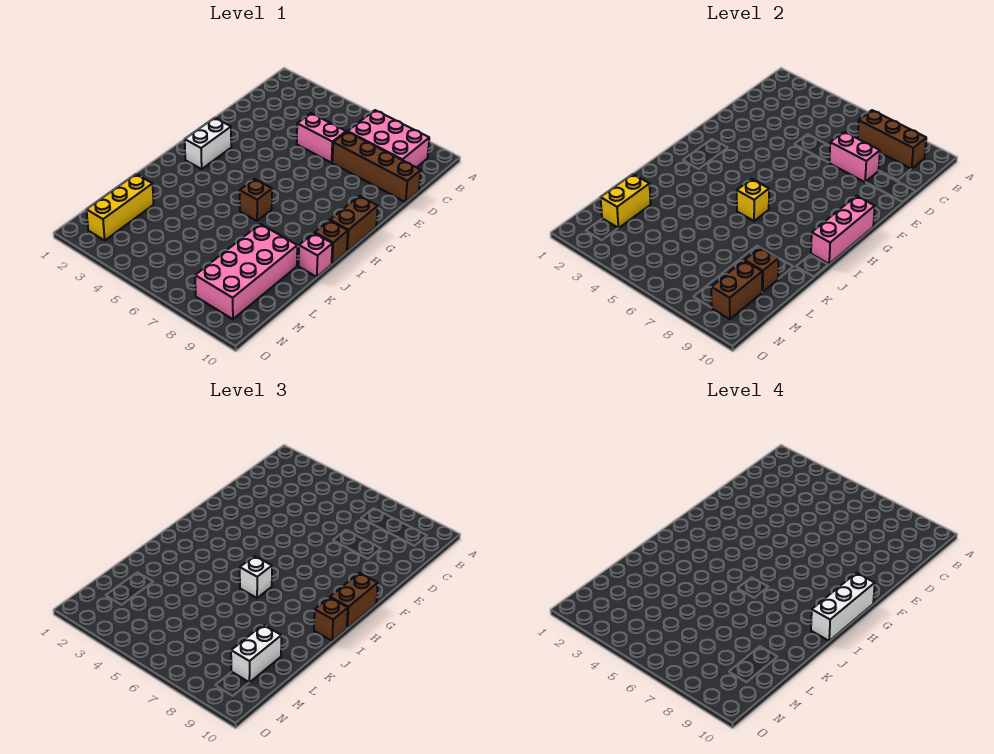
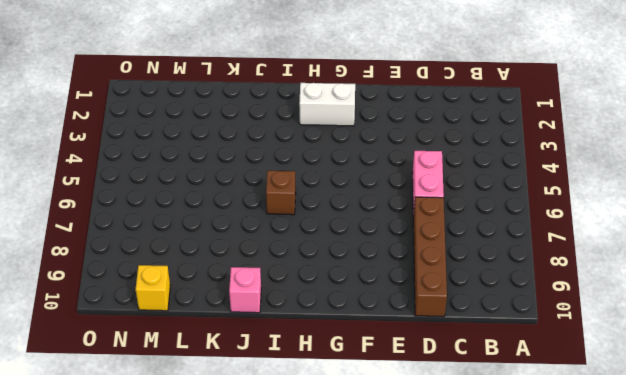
yellow brick M10 level 1 -> yellow brick I6 level 2
none -> pink brick B7:C9 level 1
none -> brown brick G10:H10 level 1
none -> brown brick I10 level 1

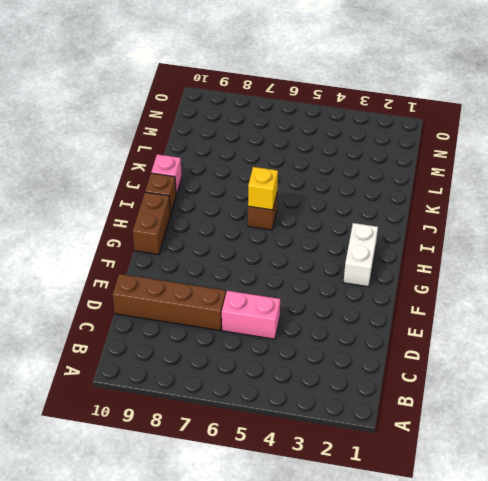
none -> pink brick B7:C9 level 1
none -> pink brick K8:N9 level 1
none -> yellow brick L2:N2 level 1

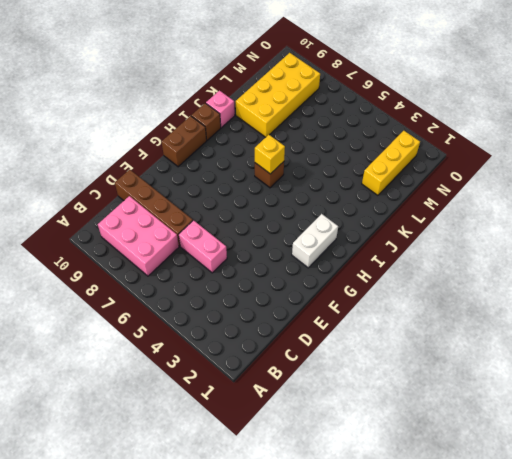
yellow brick K8:N9 level 1 -> pink brick K8:N9 level 1
none -> brown brick B7:B9 level 2
none -> pink brick D7:D8 level 2
none -> pink brick G10:I10 level 2

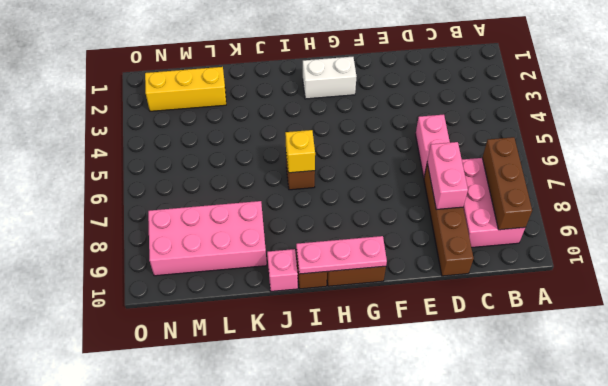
pink plate G10:I10 level 2 -> pink brick G10:I10 level 2
none -> yellow brick L2:M2 level 2
none -> brown brick L9 level 2
none -> brown brick M9:N9 level 2

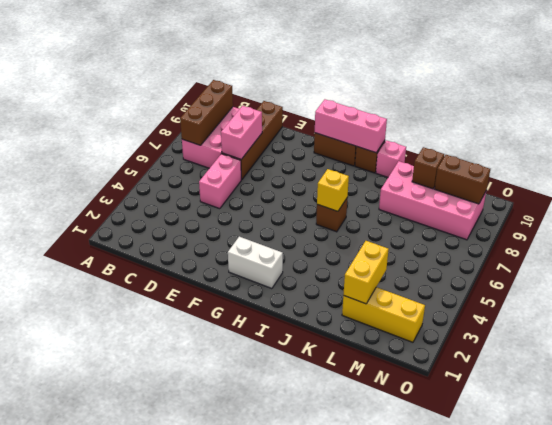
yellow brick L2:L3 level 2 -> yellow brick L2:M2 level 2
none -> brown brick G10:H10 level 3
none -> white brick I6 level 3
none -> brown brick I10 level 3

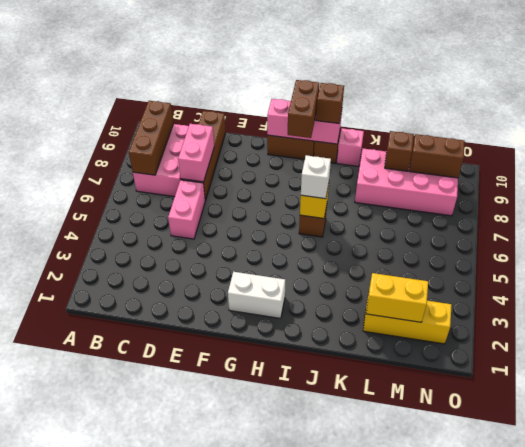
brown brick H9:H10 level 3 -> brown brick G10:H10 level 3
none -> white brick L9:M9 level 3
none -> white brick G10:I10 level 4

